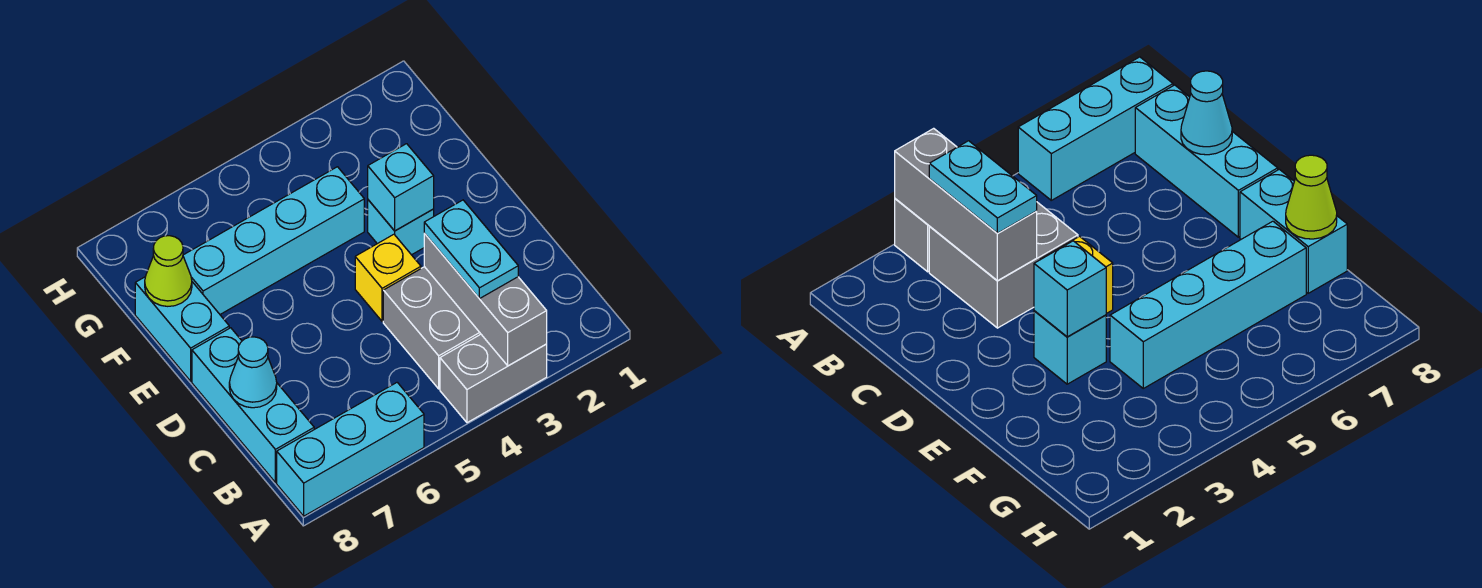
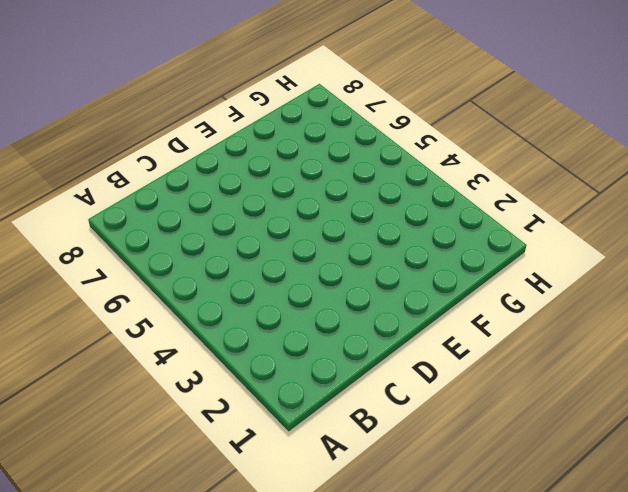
none -> grey brick A3:A4 level 1
none -> cyan brick A6:A8 level 1
none -> grey brick B3:C4 level 1

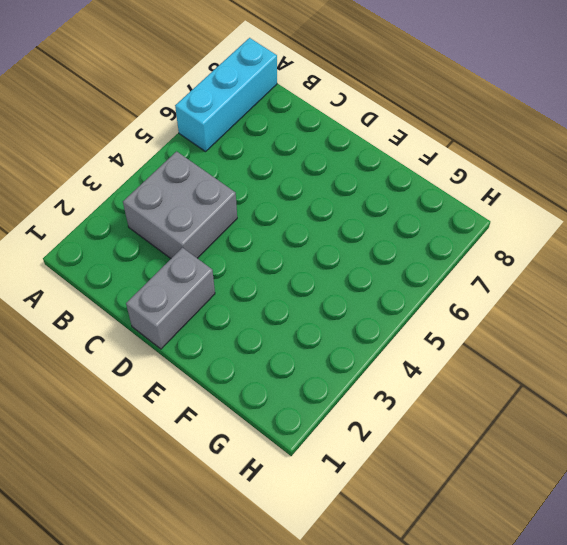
grey brick D1:D2 level 1 -> grey brick A3:A4 level 1
none -> cyan brick B8:D8 level 1
none -> yellow brick D4 level 1
none -> cyan brick E3 level 1

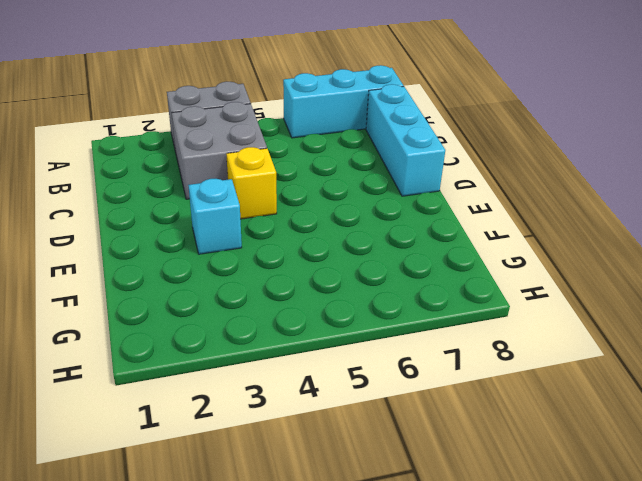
none -> cyan brick E8:F8 level 1
none -> cyan brick F4:F7 level 1
none -> grey brick A3:C3 level 2

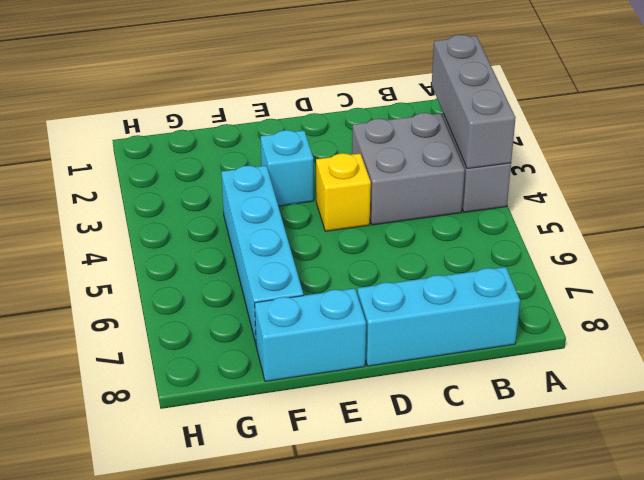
grey brick A2:A4 level 2 -> grey brick A3:C3 level 2
none -> cyan brick A6:A8 level 1
none -> cyan cone C8 level 2
none -> cyan brick E3 level 2

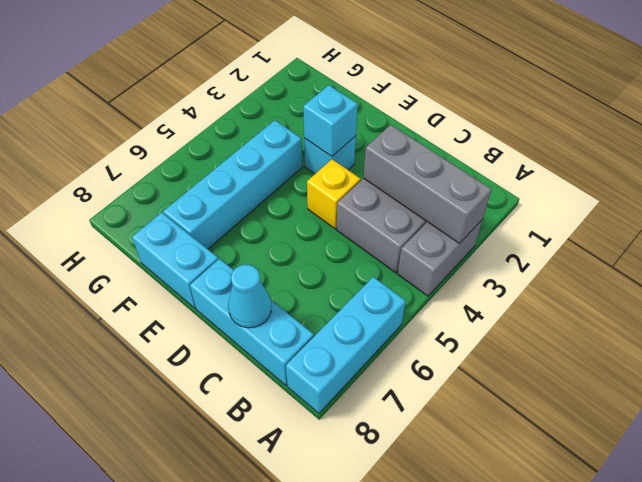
none -> lime cone F8 level 2
none -> cyan plate B3:C3 level 3

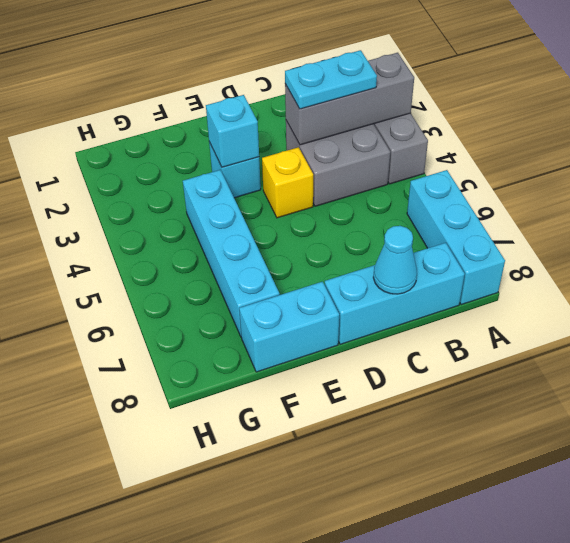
none -> lime cone F8 level 2

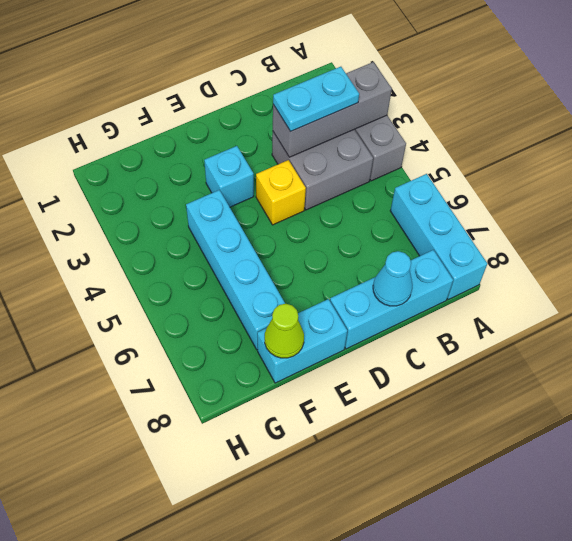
none -> cyan brick E3 level 2

